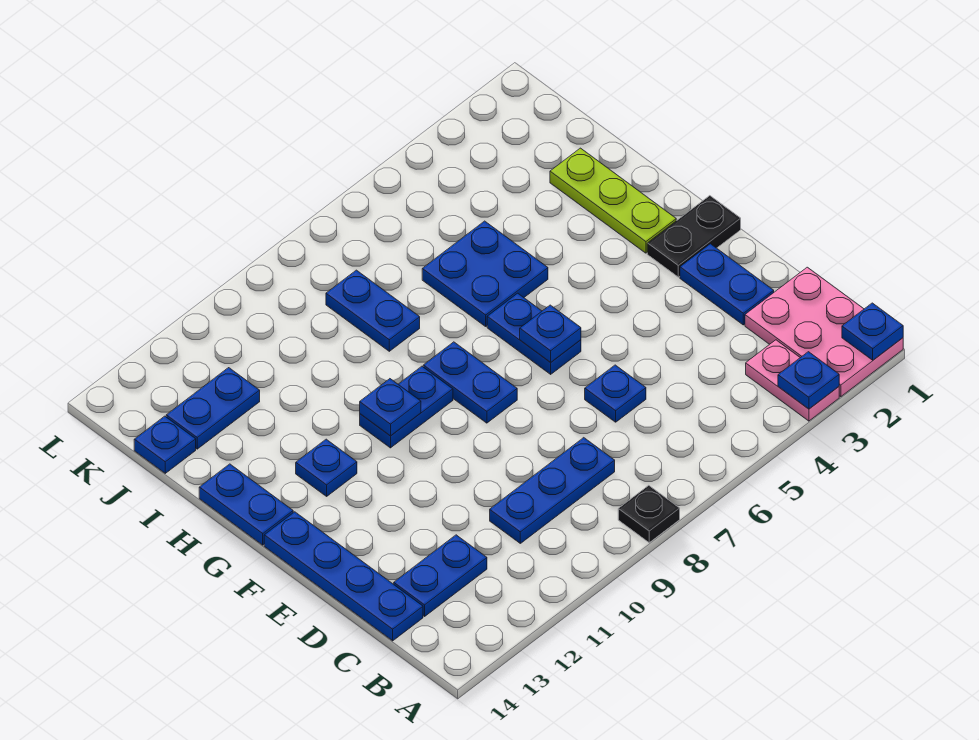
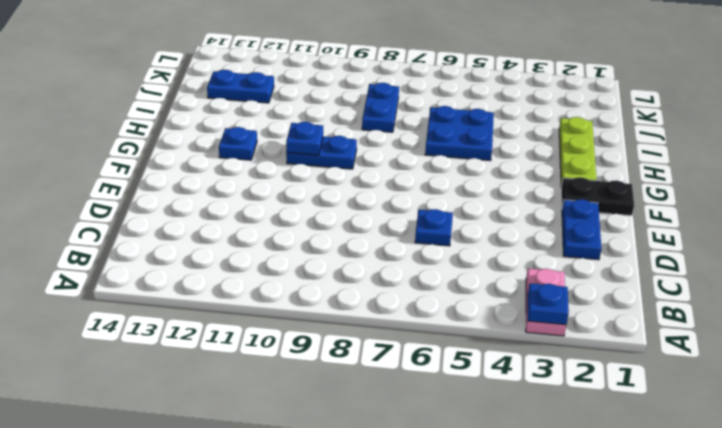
none -> pink plate A1:C2 level 1
none -> black plate A8 level 1
none -> blue plate C8:C10 level 1

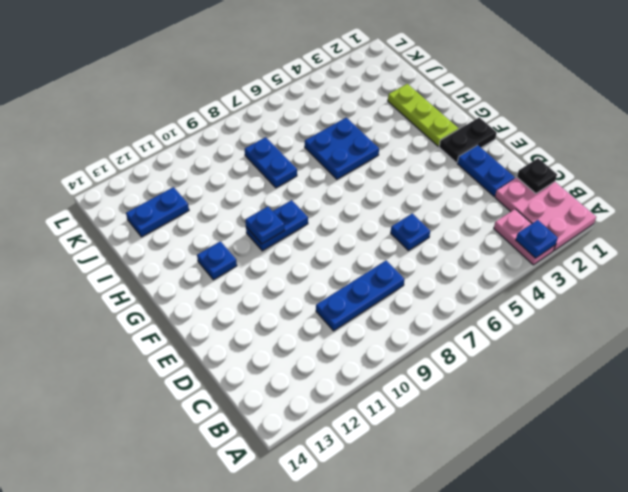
black plate C1 level 2 -> black plate A8 level 1
none -> blue plate C12:C13 level 1
none -> blue plate C14:F14 level 1
none -> blue plate F6:G6 level 1

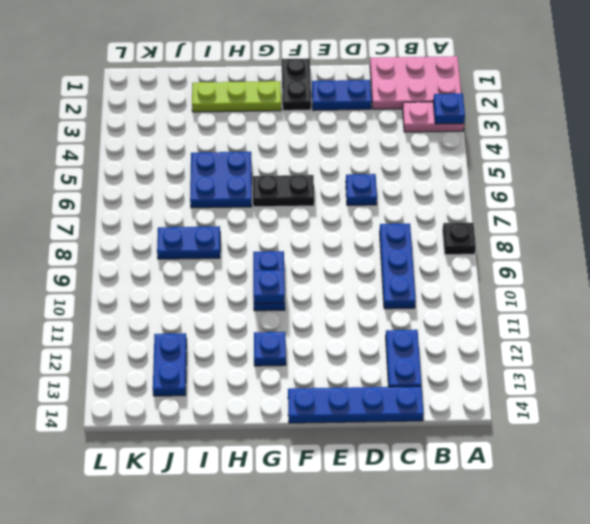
black plate F6:G6 level 1 -> blue plate F6:G6 level 1
none -> blue plate F8:G8 level 1
none -> blue plate G14:H14 level 1
none -> blue plate J14 level 1

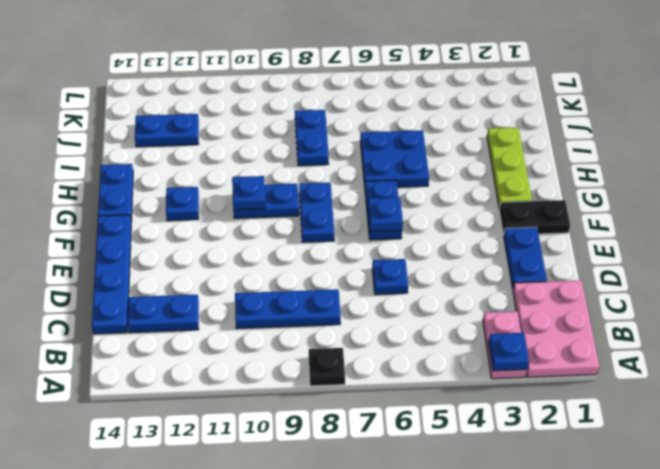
none -> blue plate J14 level 1
none -> blue plate A1 level 2

